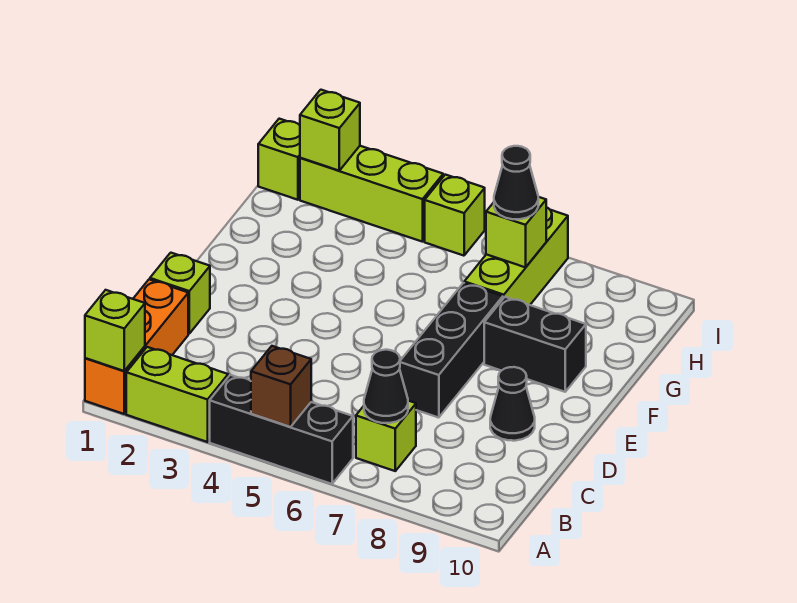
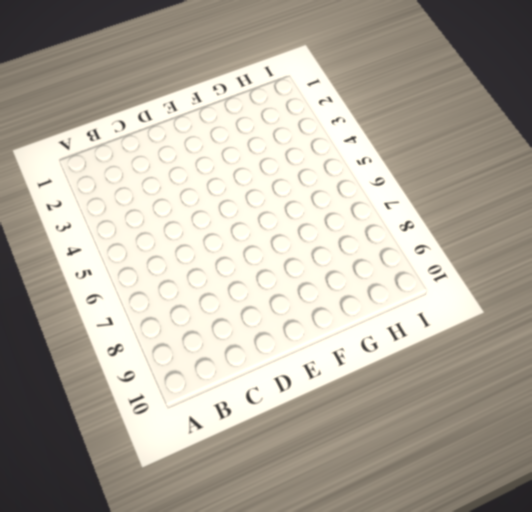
none -> orange brick A1:C1 level 1
none -> lime brick A2:A3 level 1
none -> black brick A4:A6 level 1

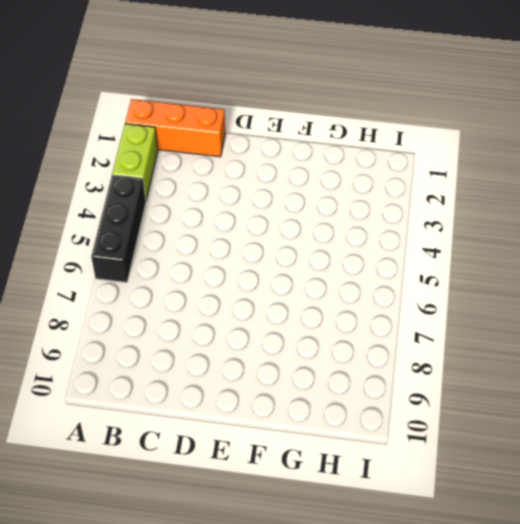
none -> lime brick B7 level 1
none -> lime brick D1 level 1
none -> black brick D7:F7 level 1

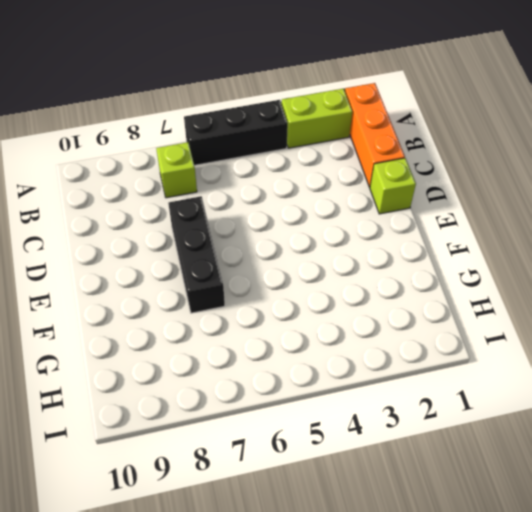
none -> black cone D9 level 1
none -> black brick F8:F9 level 1
none -> lime brick G7:I7 level 1

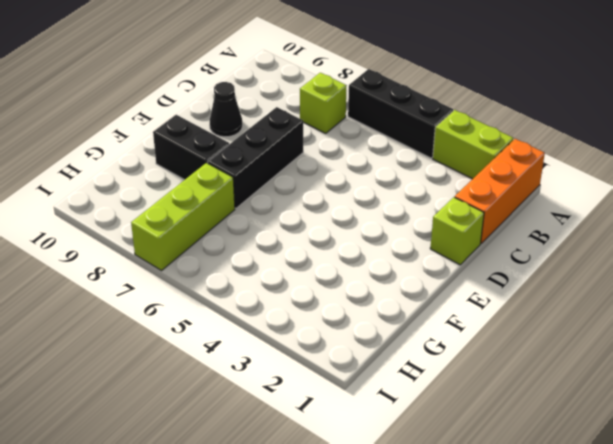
none -> lime brick I1 level 1
none -> lime brick I2:I4 level 1
none -> lime brick I5 level 1

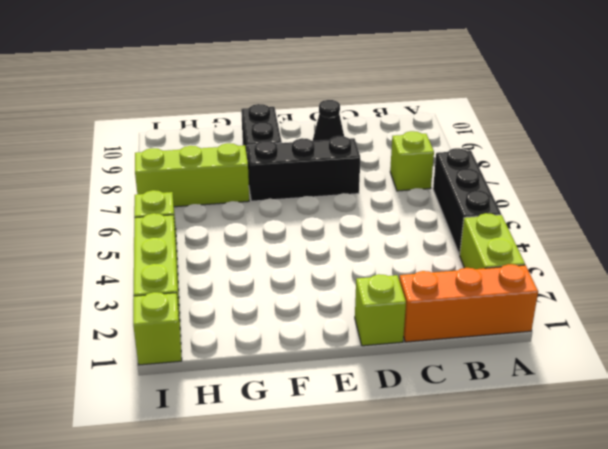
none -> lime brick A1 level 2
none -> brown brick A5 level 2
none -> black cone B7 level 2

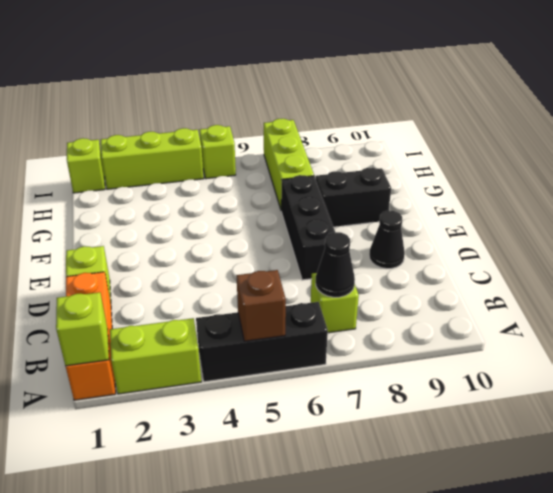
none -> lime brick H7 level 2
none -> lime brick I2 level 2
none -> black cone H7 level 3

